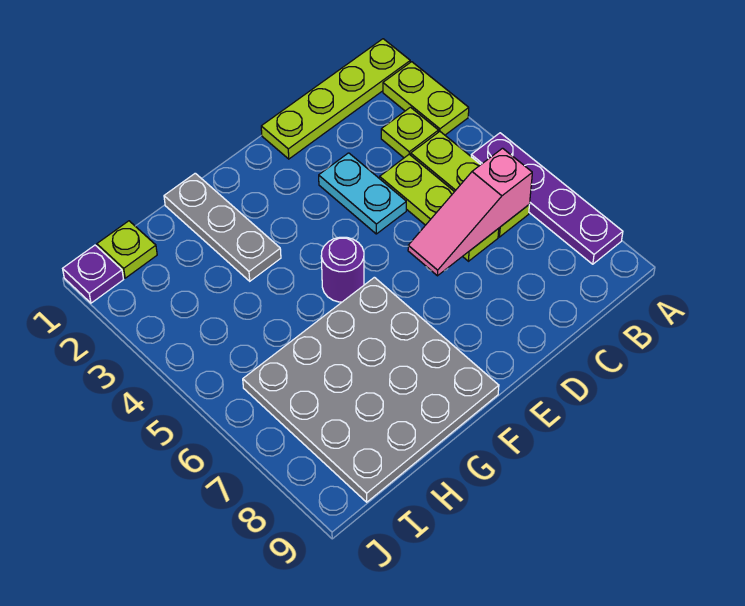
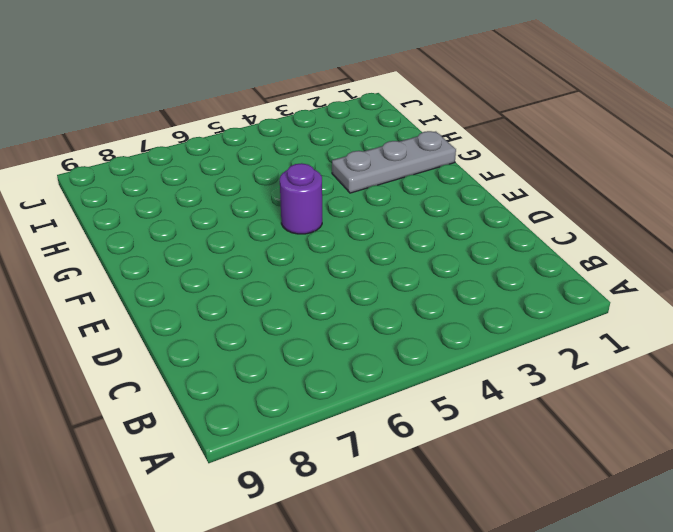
none -> lime plate A1:D1 level 1
none -> lime plate A2:A3 level 1
none -> purple plate A5:A8 level 1

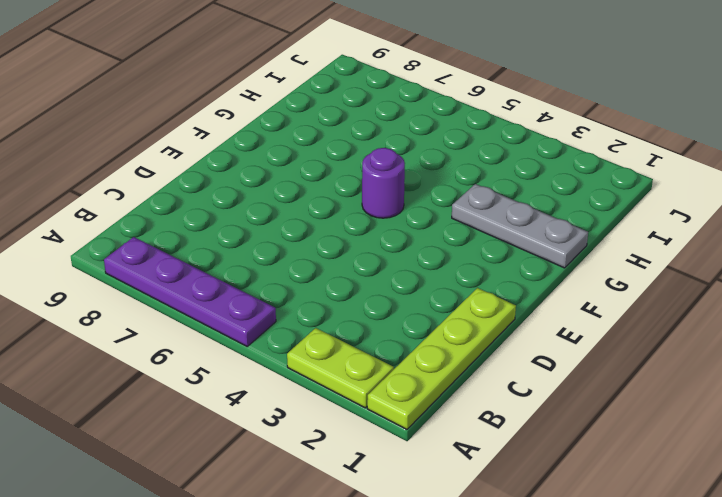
none -> lime plate B3 level 1
none -> lime plate B4:B6 level 1
none -> lime plate C4:C6 level 1

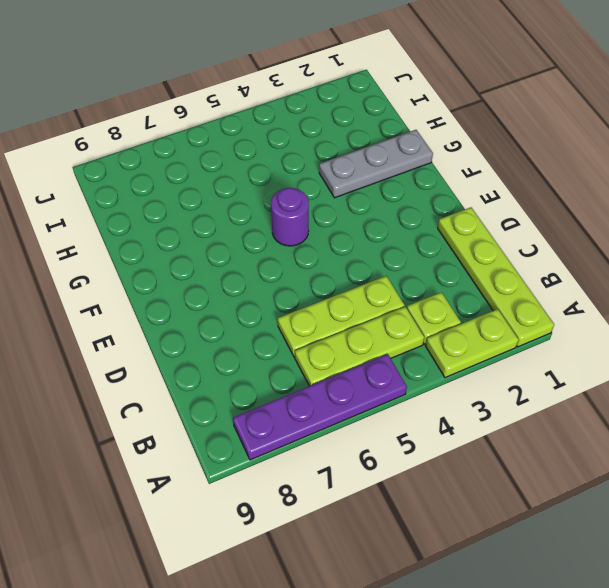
none -> cyan plate D3:D4 level 1
none -> grey plate F6:I9 level 1
none -> lime plate I1 level 1

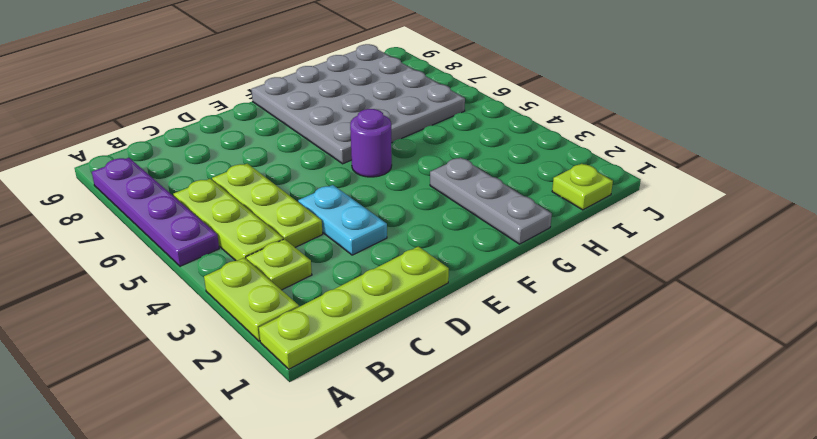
none -> purple plate J1 level 1
none -> pink slope B6:D6 level 2 top B

